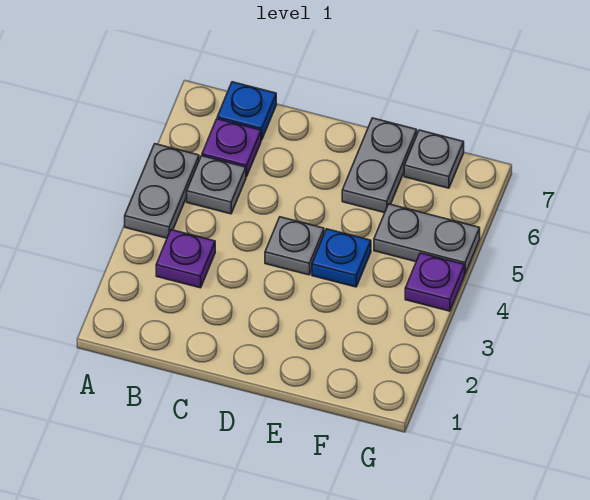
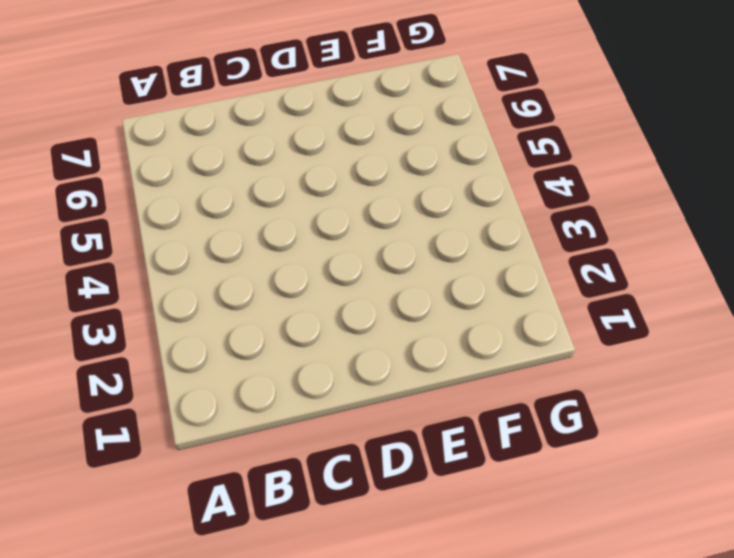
none -> grey plate A4:A5 level 1
none -> purple plate B3 level 1

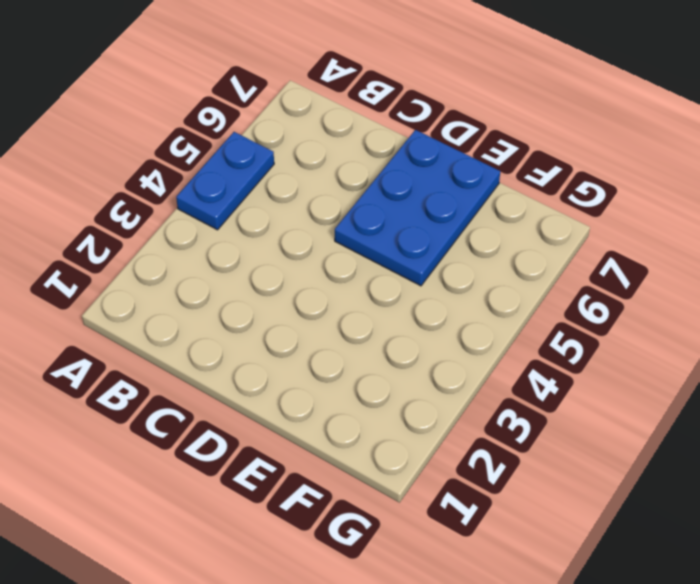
blue plate A4:A5 level 1 -> grey plate A4:A5 level 1
blue plate D5:E7 level 1 -> grey plate E6:E7 level 1
none -> purple plate B3 level 1
none -> grey plate B5 level 1

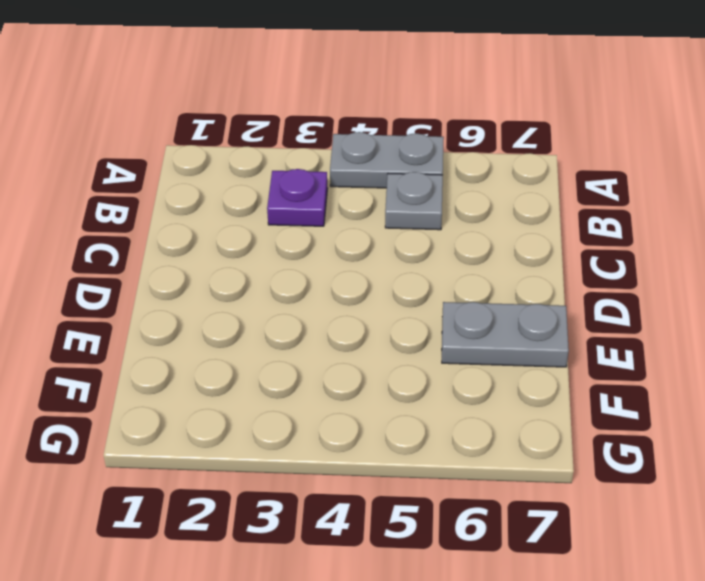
none -> purple plate B6 level 1
none -> blue plate B7 level 1

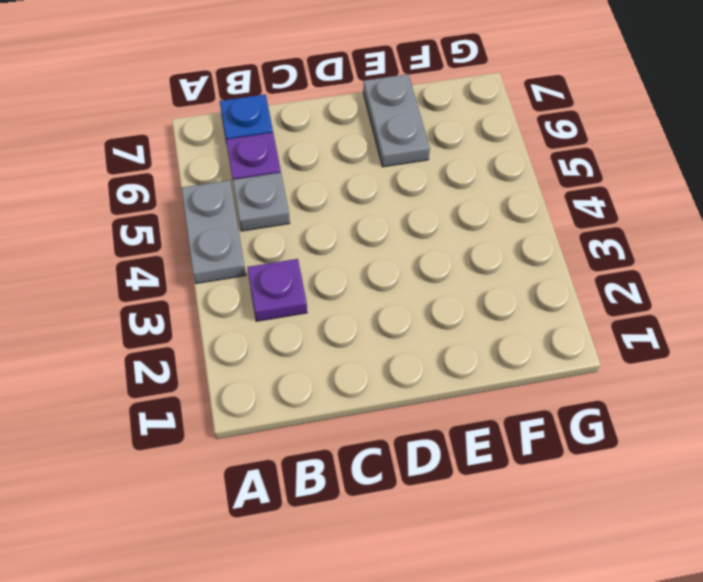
none -> grey plate D4 level 1
none -> blue plate E4 level 1

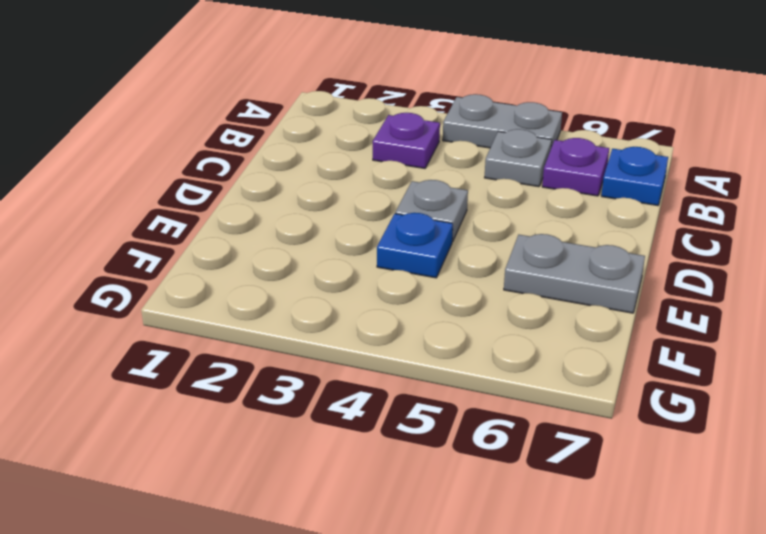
none -> grey plate F5:G5 level 1
none -> grey plate F7 level 1

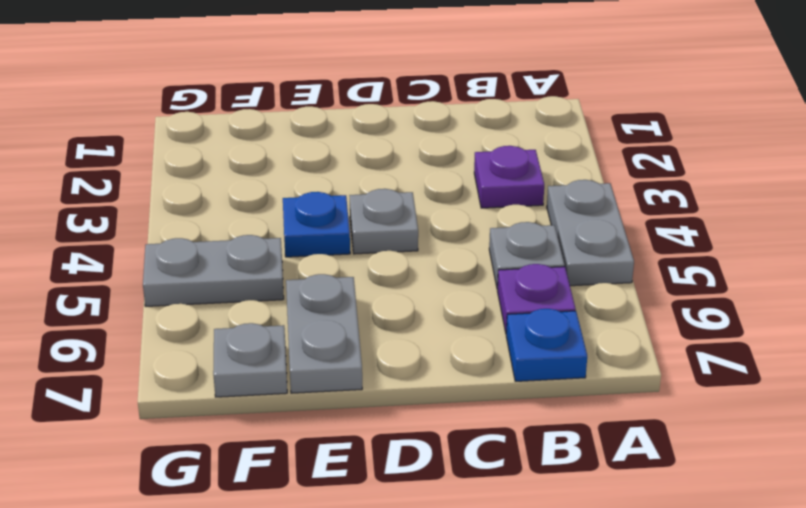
none -> purple plate G4 level 1

